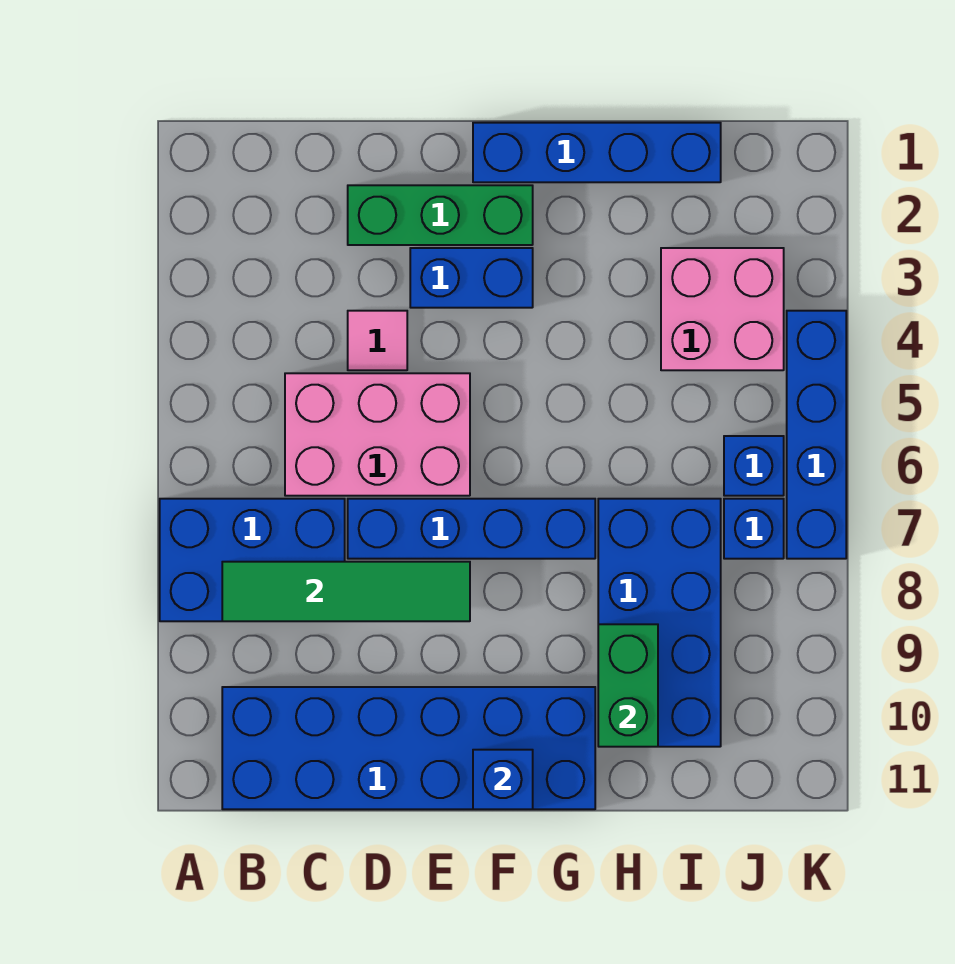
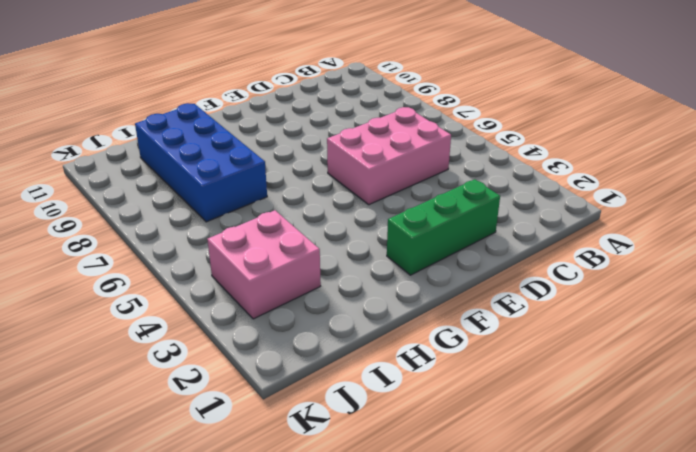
none -> blue brick A7:C8 level 1
none -> blue brick B10:G11 level 1
none -> pink tile D4 level 1

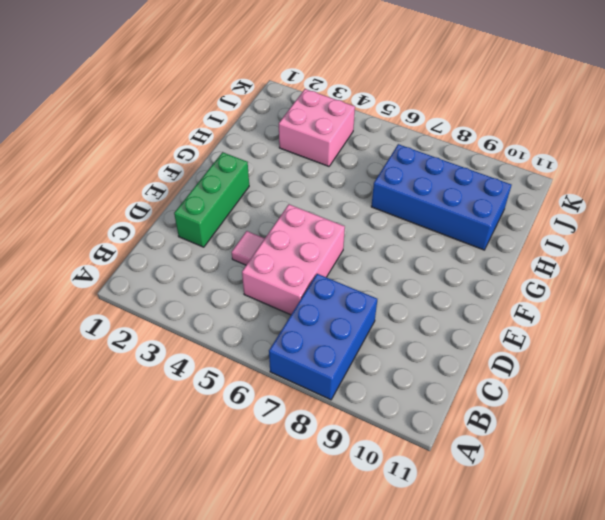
none -> blue brick B10:G11 level 1
none -> blue brick D7:G7 level 1
none -> blue brick E3:F3 level 1

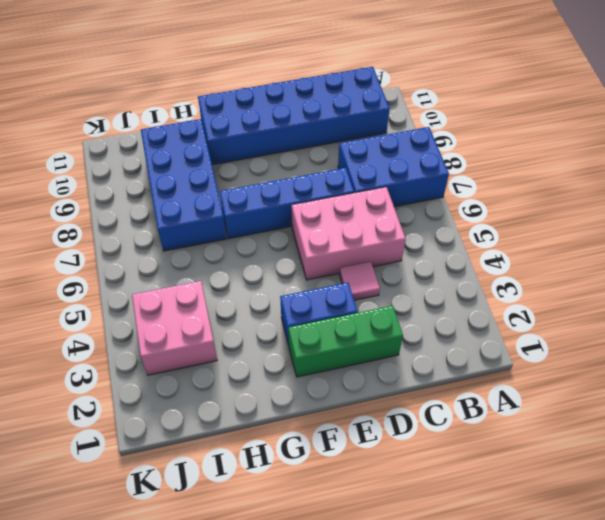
none -> blue brick F1:I1 level 1
none -> blue brick J6 level 1
none -> blue brick J7 level 1

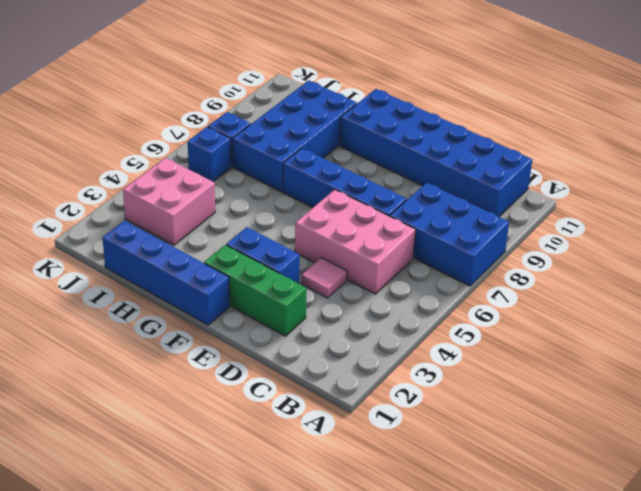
none -> blue brick K4:K7 level 1
none -> green tile B8:E8 level 2
none -> blue brick F11 level 2

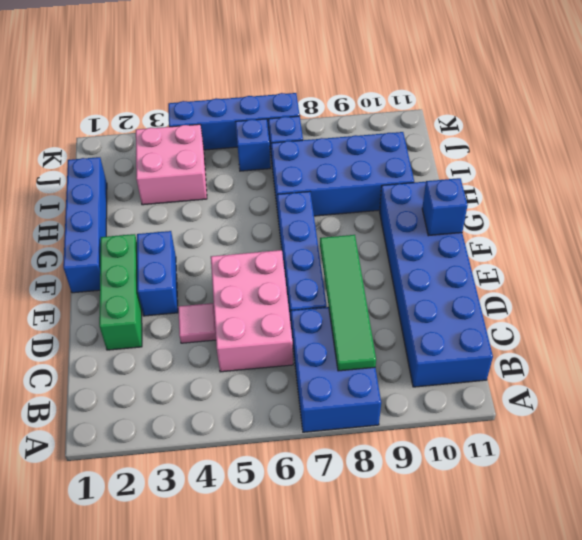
none -> green brick H9:H10 level 2

